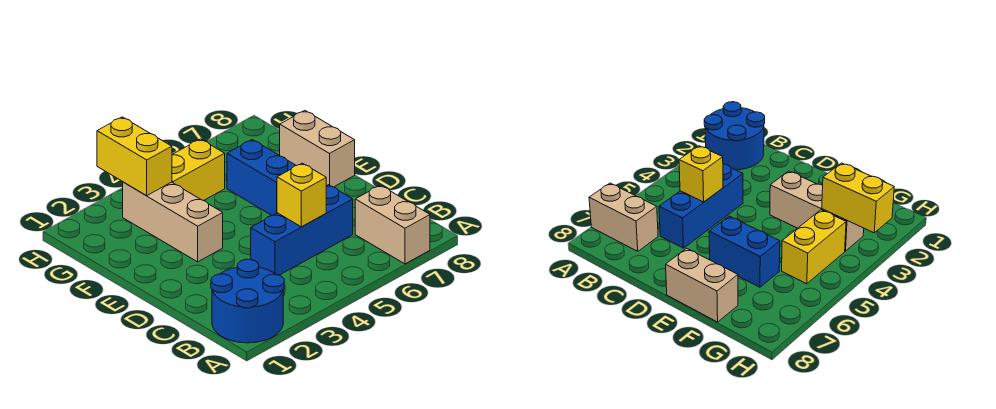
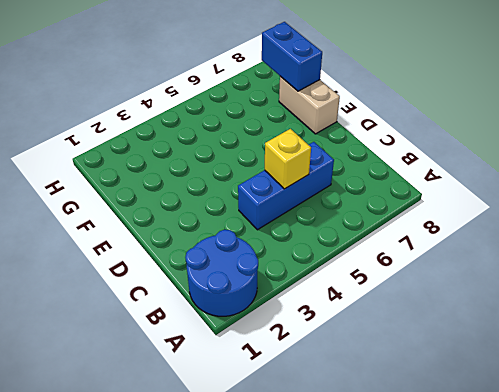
blue brick F8:G8 level 2 -> blue brick E6:F6 level 1
none -> tan brick A7:B7 level 1
none -> tan brick E3:G3 level 1

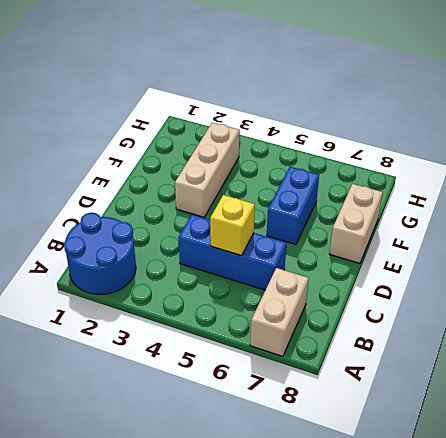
none -> yellow brick G4:G5 level 1
none -> yellow brick G3:H3 level 2

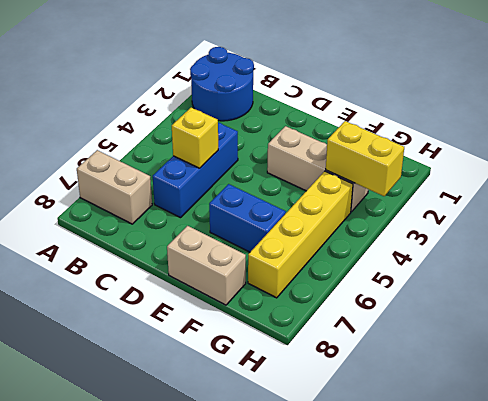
yellow brick G4:G7 level 1 -> yellow brick G4:G5 level 1

